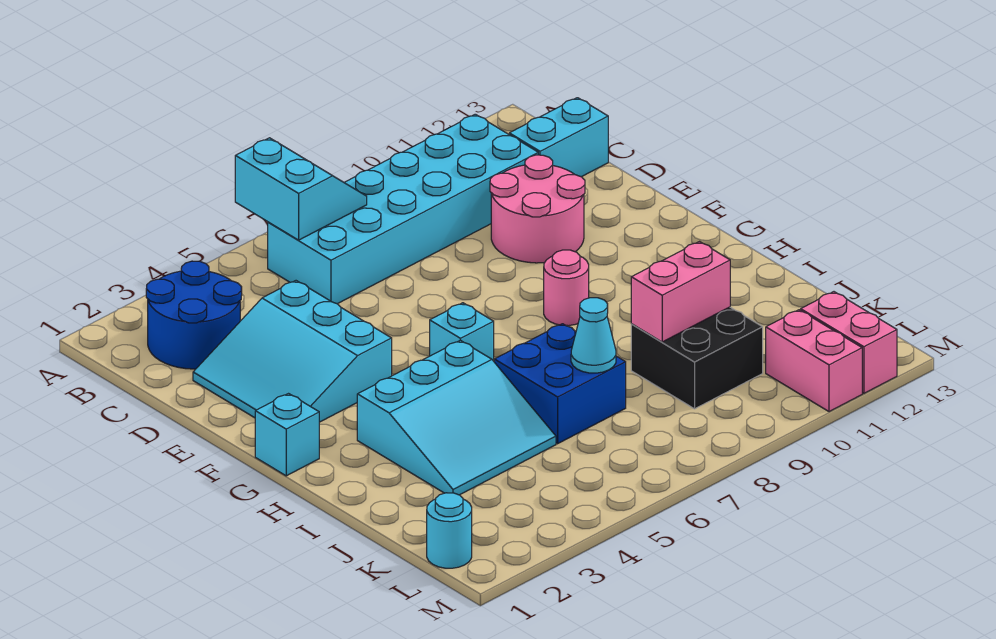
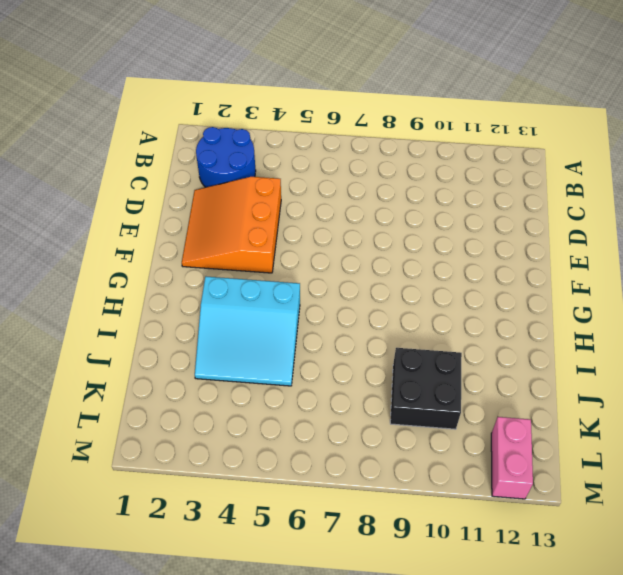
orange slope D2:F4 level 1 top 4 -> cyan slope D2:F4 level 1 top 4
none -> cyan brick B6:C11 level 1
none -> cyan brick C12:C13 level 1
none -> pink round brick D10:E11 level 1

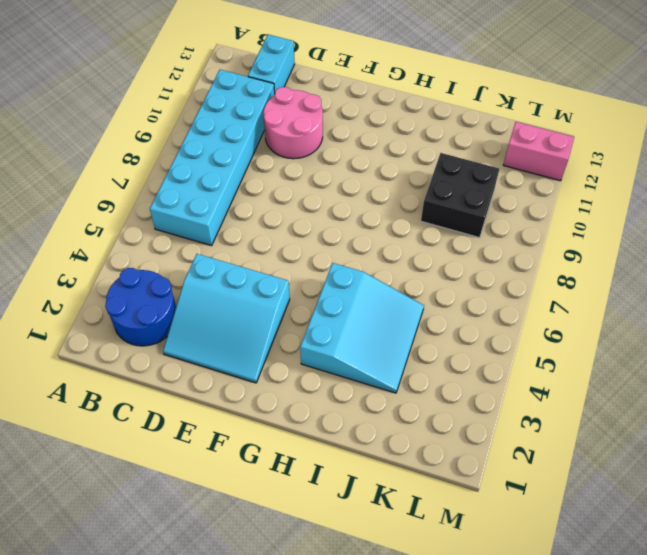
none -> cyan brick G1 level 1
none -> cyan brick G6 level 1
none -> pink round brick G9 level 1

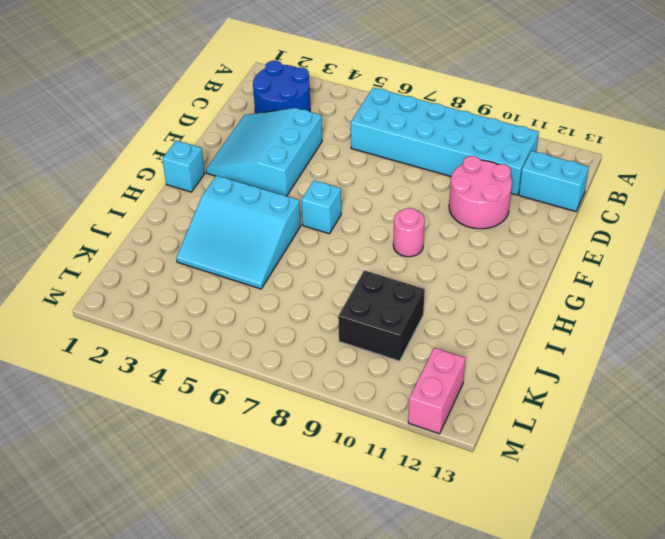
none -> blue brick I6:J7 level 1
none -> cyan round brick L1 level 1
none -> pink brick L11:M11 level 1

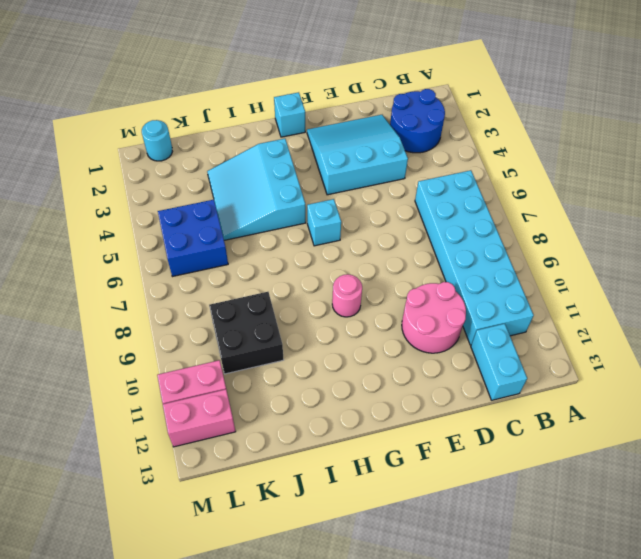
blue brick K5:L6 level 1 -> blue brick I6:J7 level 1
none -> cyan slope A6:B7 level 2 top 6
none -> cyan cone J7 level 2
none -> pink brick J9:J10 level 2

